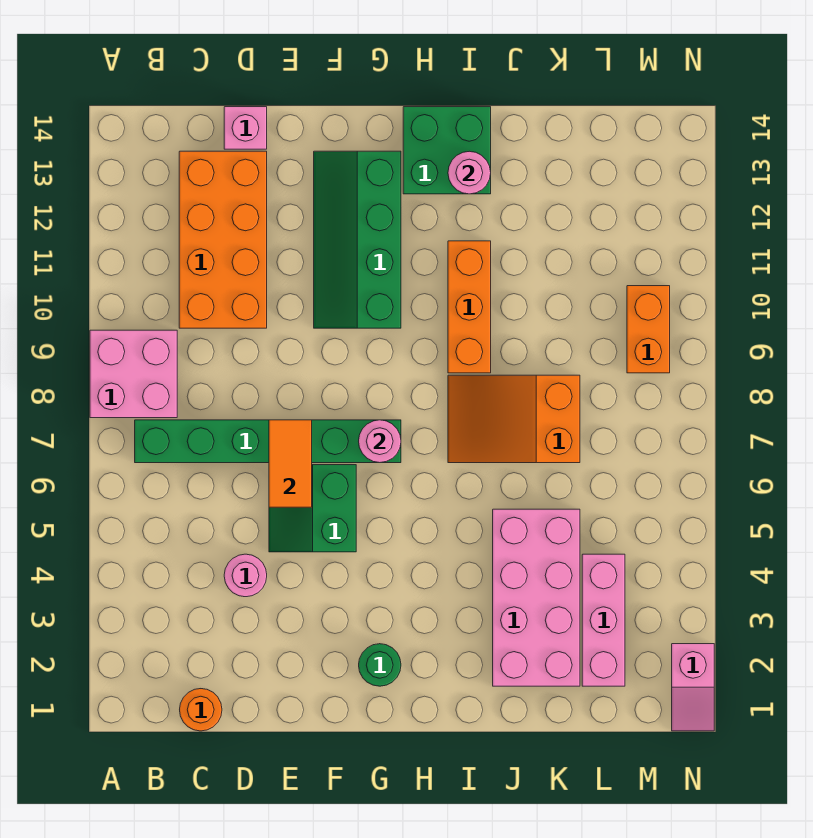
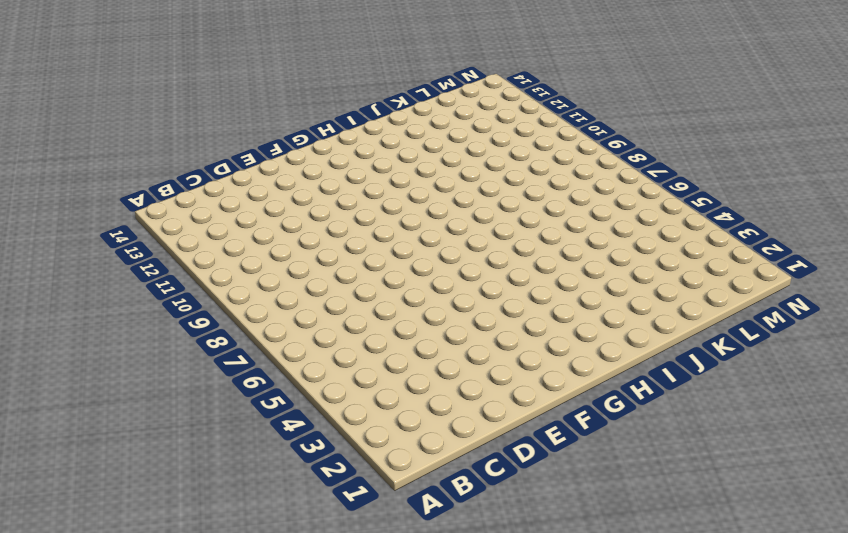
none -> pink brick A8:B9 level 1
none -> green brick B7:G7 level 1
none -> orange round brick C1 level 1

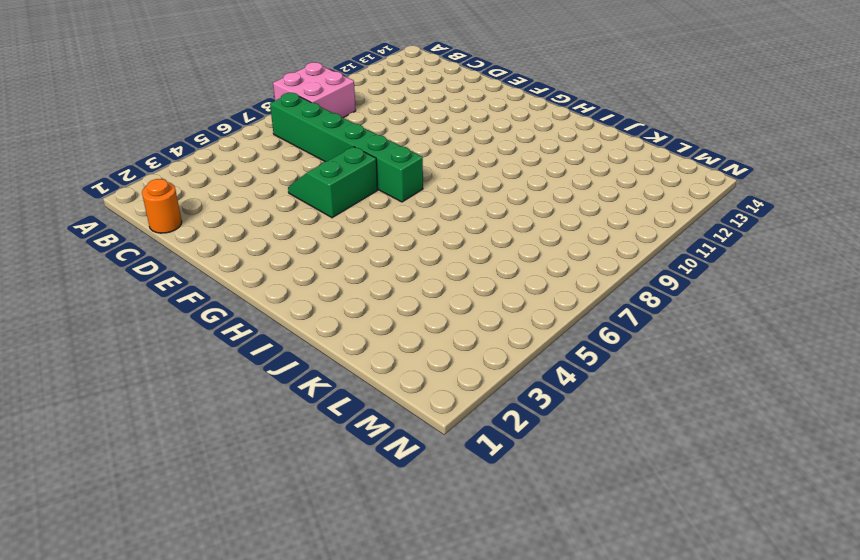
none -> orange brick C10:D13 level 1
none -> pink round brick D4 level 1
none -> pink brick D14 level 1

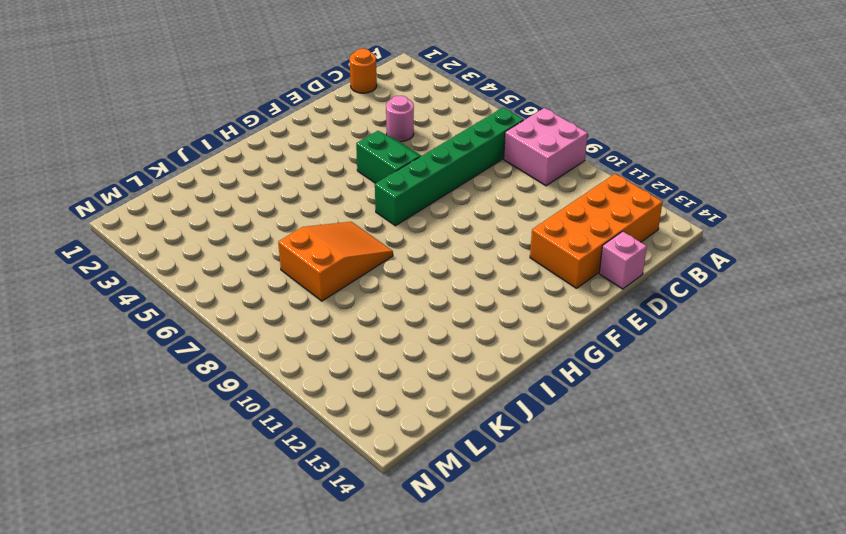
orange brick B12:E13 level 1 -> orange brick C10:D13 level 1
none -> green slope F10:G13 level 1 top G
none -> green round brick G2 level 1
none -> green brick H13:I14 level 1

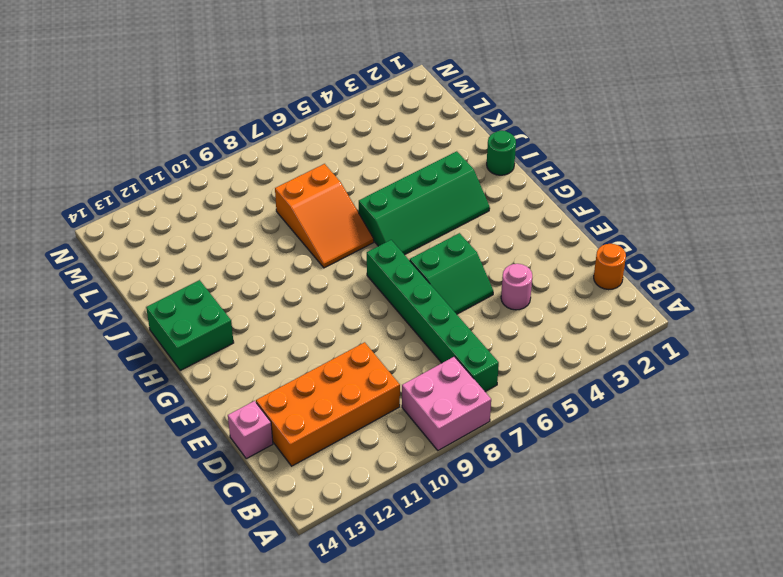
green slope H3:I6 level 1 top I -> green slope F10:G13 level 1 top G
green round brick I1 level 1 -> green round brick G2 level 1
none -> orange brick I9:I11 level 1
none -> pink brick J2:K5 level 1
none -> pink brick L2:L4 level 1

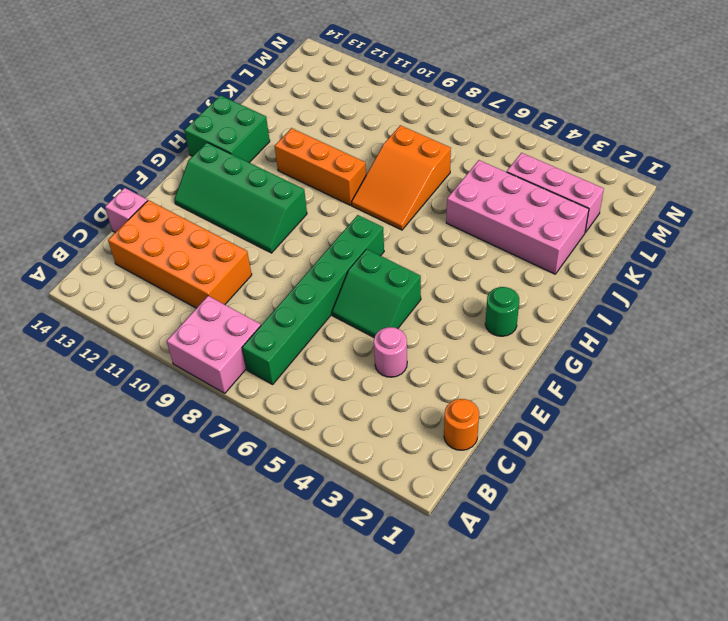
none -> orange brick M9:M10 level 1
none -> pink slope N1:N2 level 1 top 2
none -> orange tile E6:E7 level 2

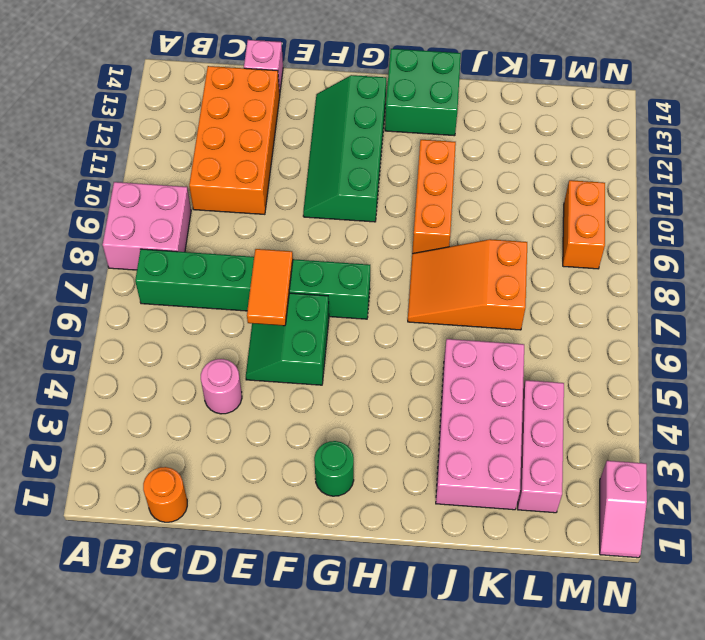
none -> pink round brick G7 level 2
none -> pink round brick I13 level 2

